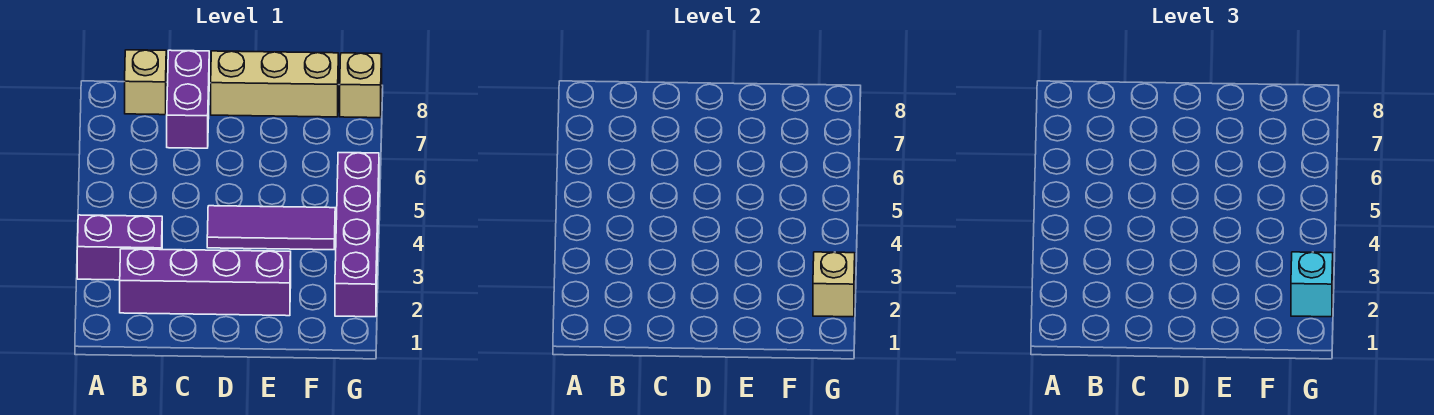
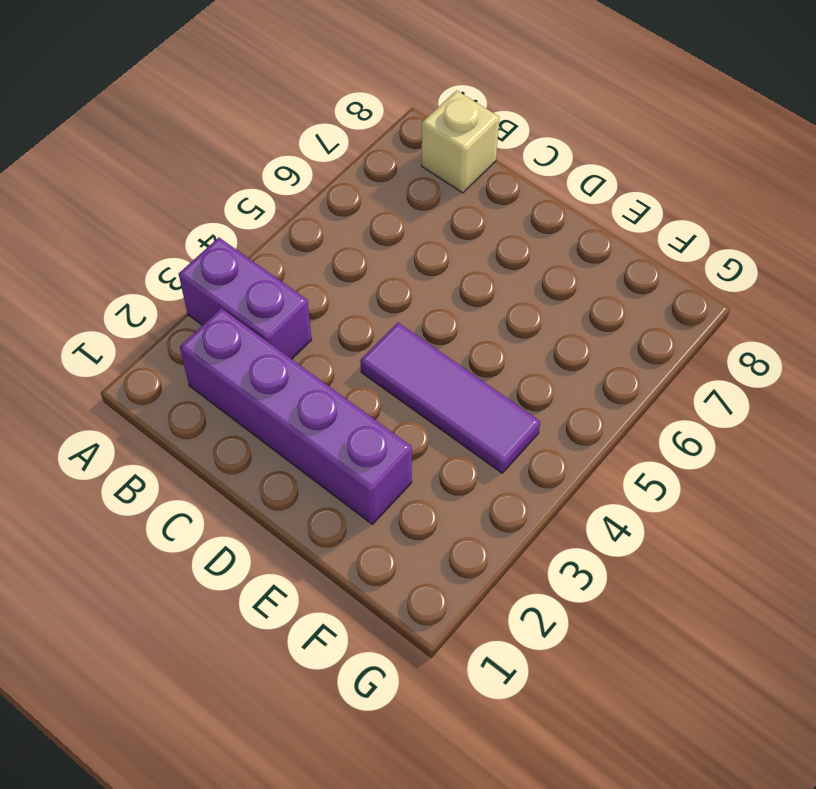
none -> purple brick C7:C8 level 1
none -> tan brick D8:F8 level 1

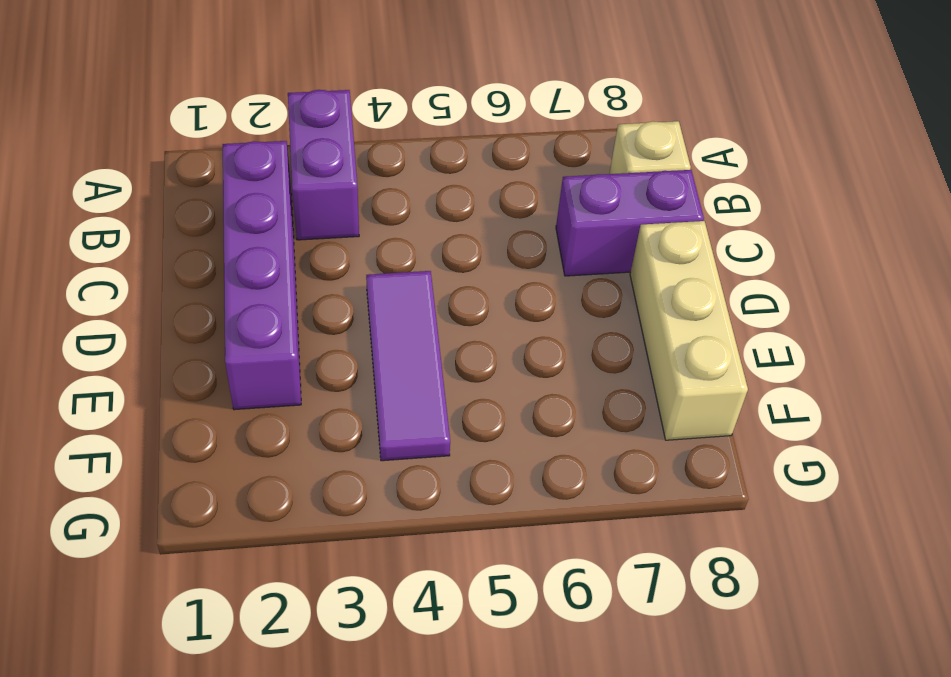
none -> purple brick G2:G5 level 1
none -> tan brick G8 level 1

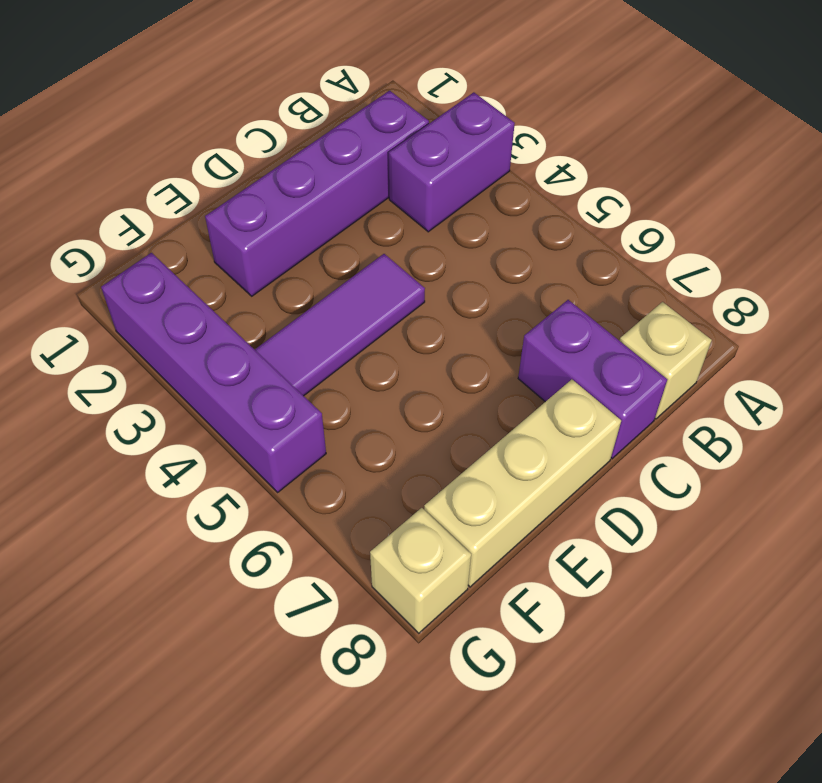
none -> tan brick G2 level 2
none -> cyan brick G2 level 3

